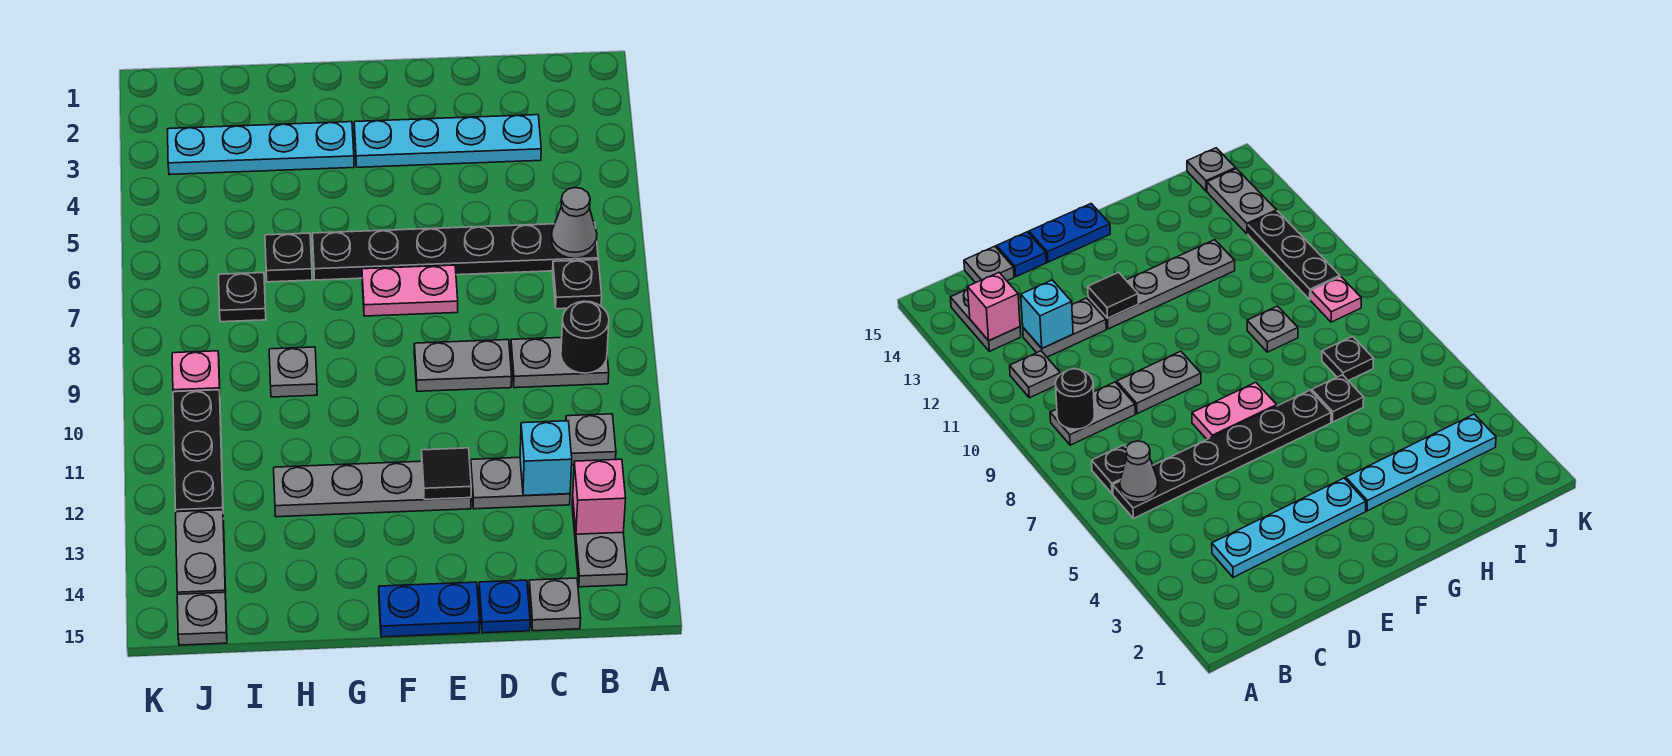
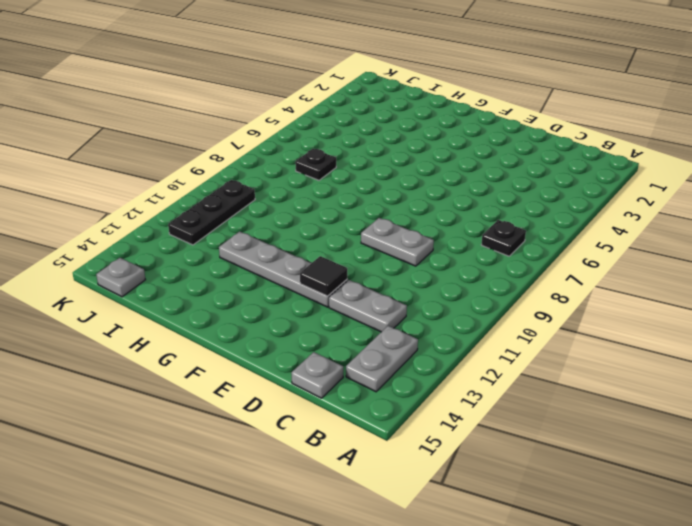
none -> black plate B6:G6 level 1
none -> grey plate B9:C9 level 1
none -> grey plate B11 level 1

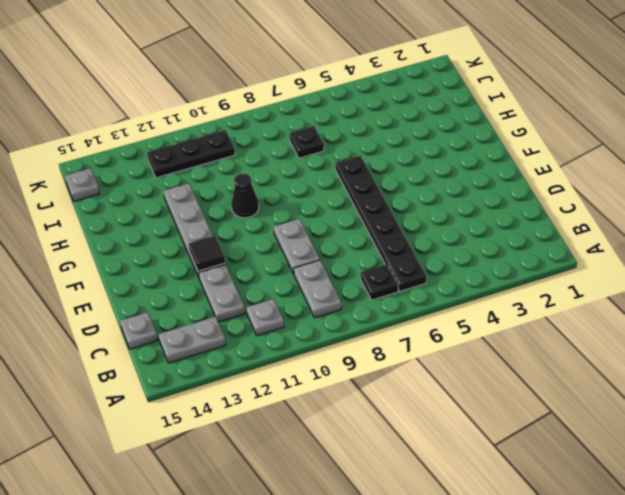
black cone G10 level 1 -> none
none -> cyan plate C3:F3 level 1
none -> blue plate D15 level 1
none -> pink plate E7:F7 level 1

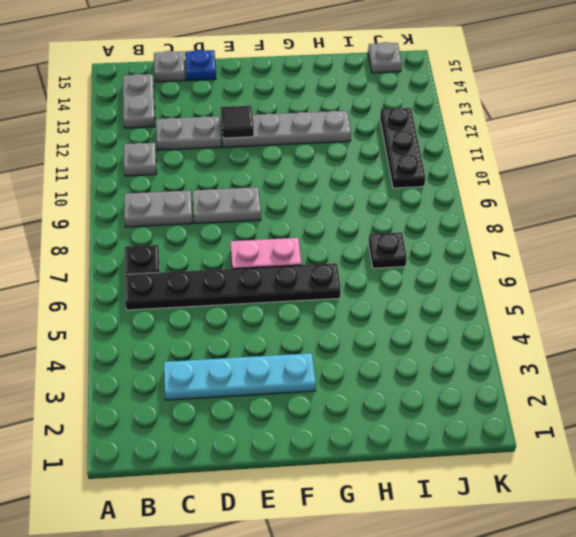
none -> blue plate E15:F15 level 1
none -> cyan plate G3:J3 level 1
none -> black plate H6 level 1

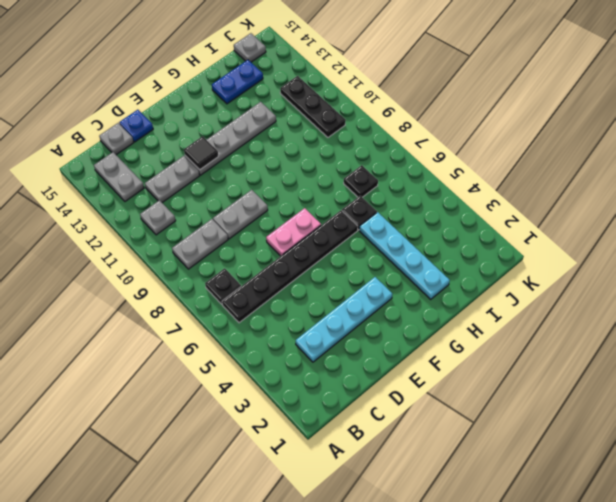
cyan plate H2:H5 level 1 -> cyan plate G3:J3 level 1
blue plate H14:I14 level 1 -> blue plate E15:F15 level 1
none -> grey plate H9 level 1
none -> pink plate J9 level 1
none -> grey plate J13:J14 level 1

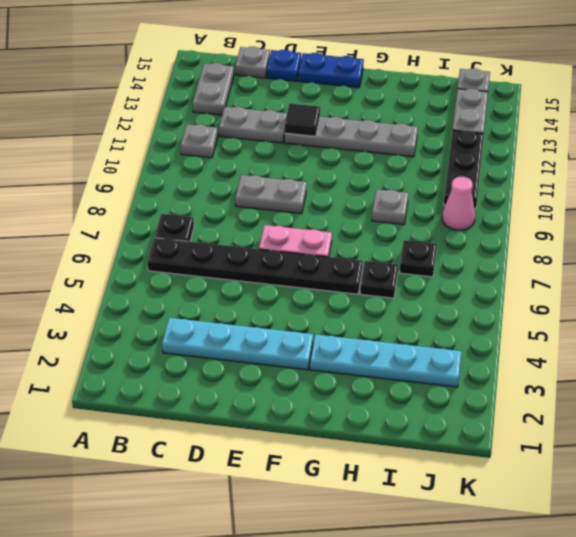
pink cone J9 level 1 -> pink plate J9 level 1
none -> grey plate B9:C9 level 1
none -> grey cone B6 level 2
none -> black round brick B9 level 2

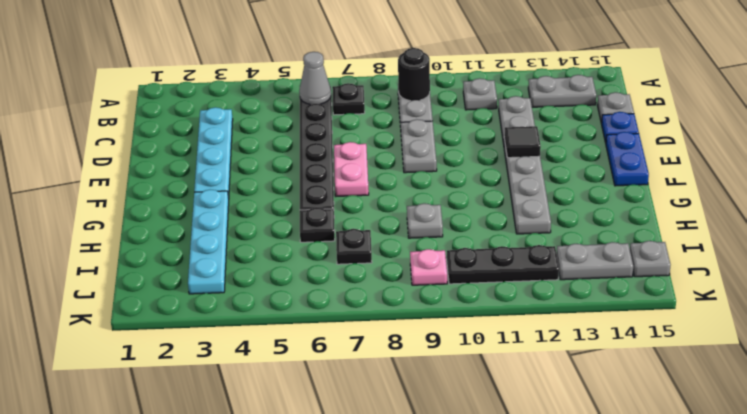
none -> pink brick B13 level 2
none -> cyan brick C12 level 2

